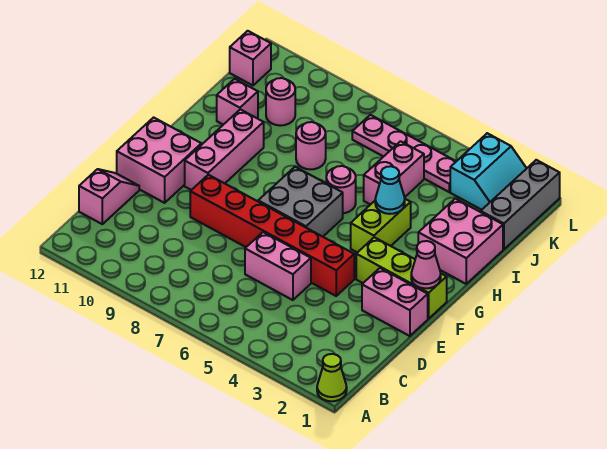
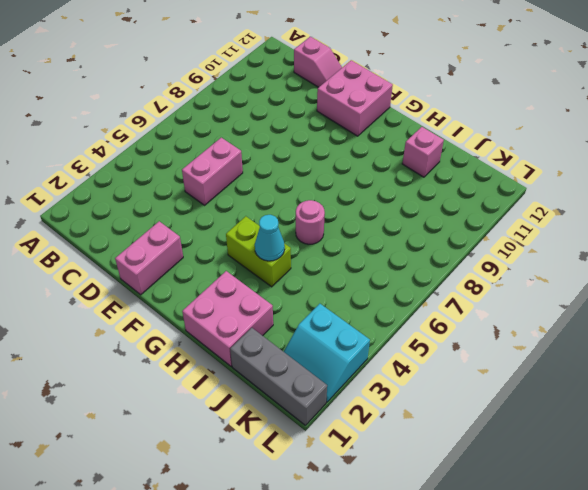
none -> lime cone A1 level 1
none -> red brick E4:E9 level 1
none -> lime brick F1:F3 level 1

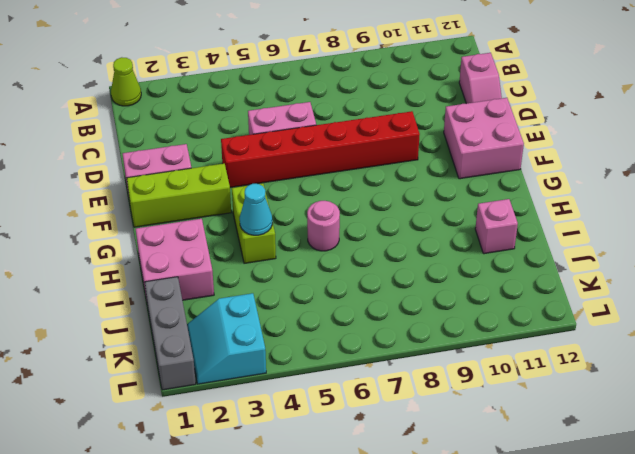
none -> grey brick F6:G7 level 1
none -> pink brick F10:H10 level 1
none -> pink brick I5:J5 level 1

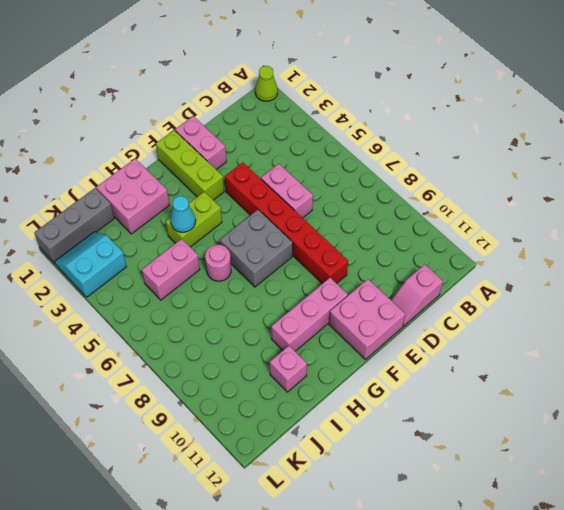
none -> pink round brick I8 level 1
none -> pink round brick J10 level 1
none -> pink plate K4:K7 level 1

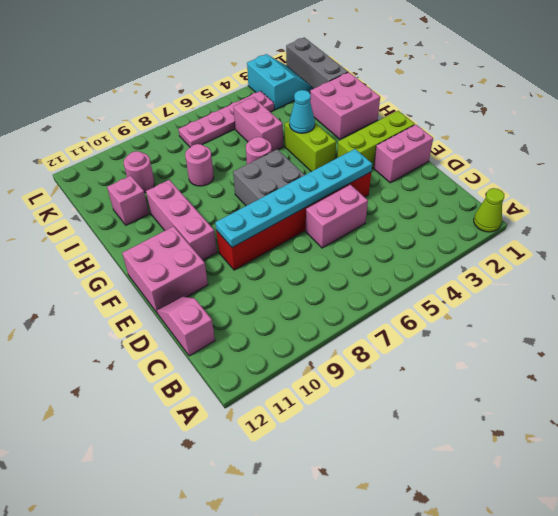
cyan plate E4:E9 level 2 -> none
none -> pink brick K12 level 1
none -> pink cone F1 level 2

